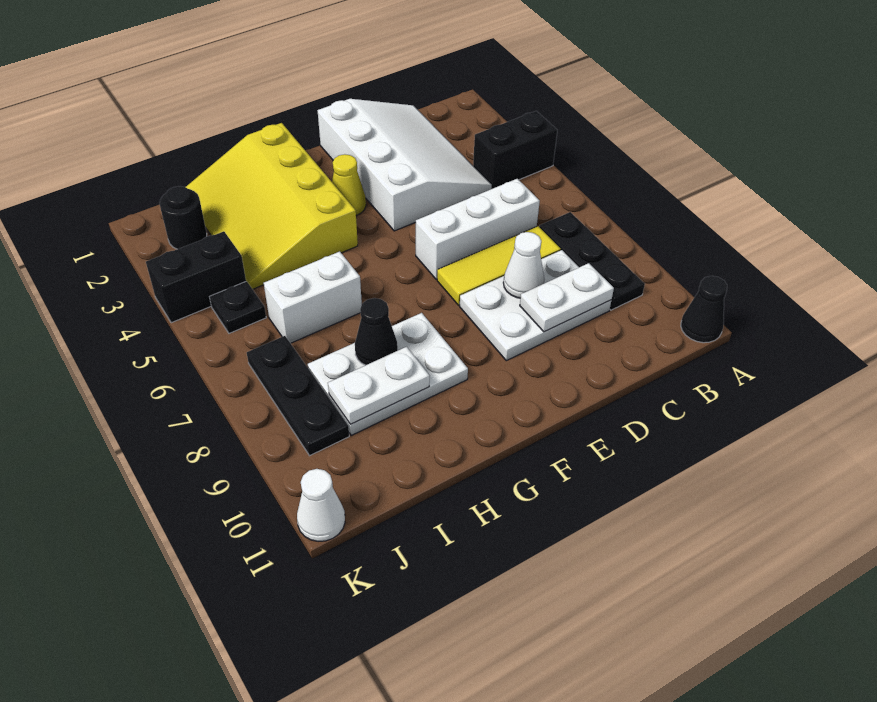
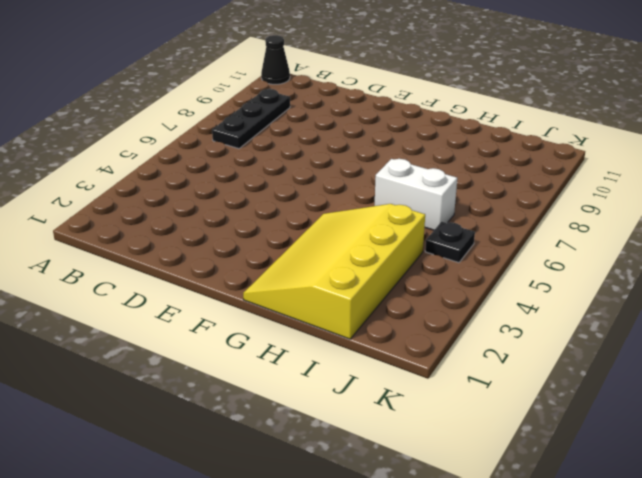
yellow slope G1:I4 level 1 top I -> yellow slope G1:I4 level 1 top G
none -> black brick A4:B4 level 1
none -> white slope C1:E4 level 1 top E
none -> white brick C6:E6 level 1

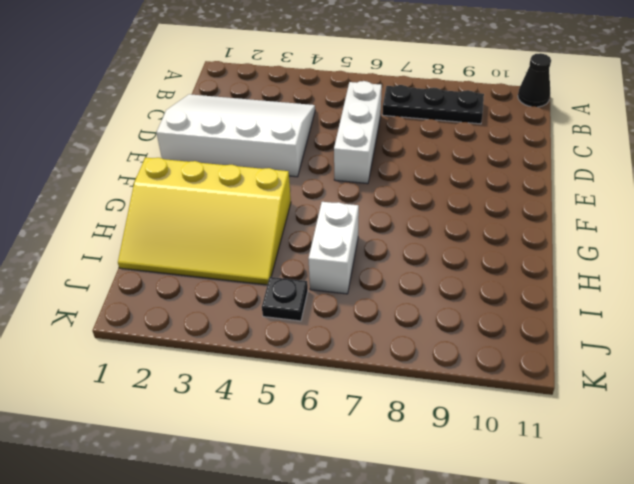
none -> black brick A4:B4 level 1
none -> yellow tile C7:E7 level 1
none -> white plate C8:E9 level 1

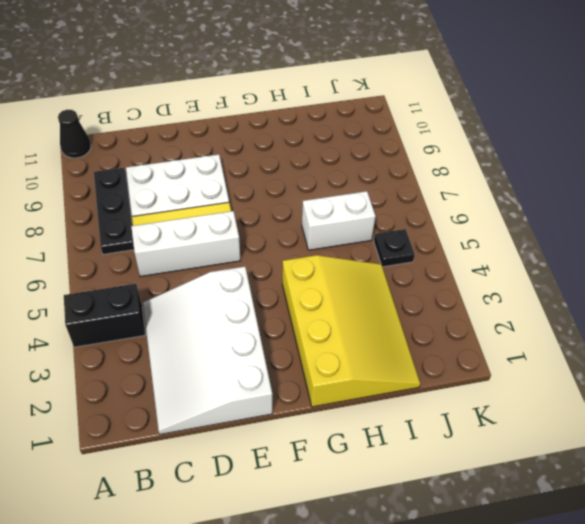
none -> yellow cone F3 level 1
none -> white plate G8:I9 level 1
none -> black round brick J2 level 1

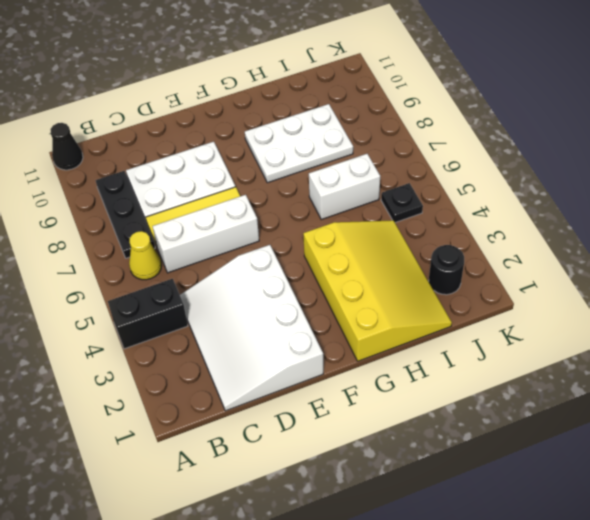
yellow cone B6 level 1 -> yellow cone F3 level 1
none -> black brick J4:K4 level 1
none -> black plate J7:J9 level 1
none -> white cone K11 level 1

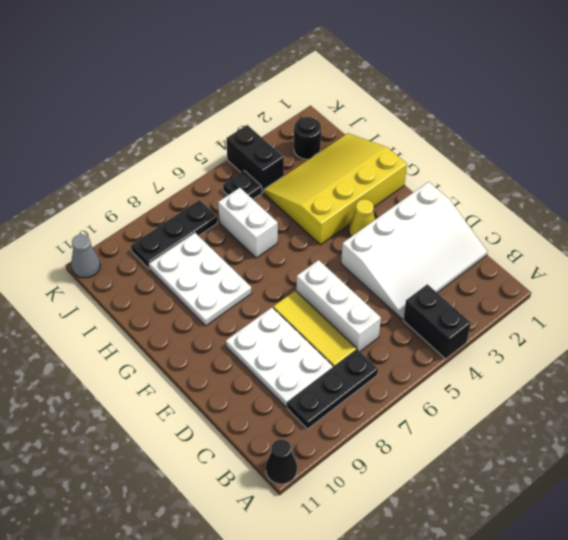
grey cone K11 level 1 -> white cone K11 level 1
none -> white plate C9:D9 level 2
none -> white cone D8 level 2
none -> black cone H8 level 2

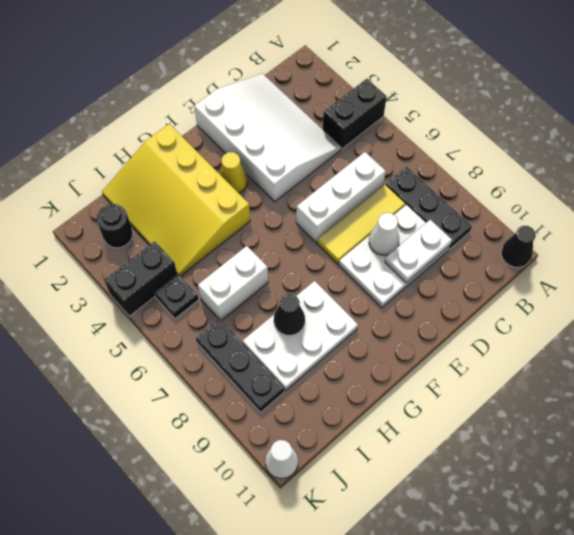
none -> white plate H9:I9 level 2

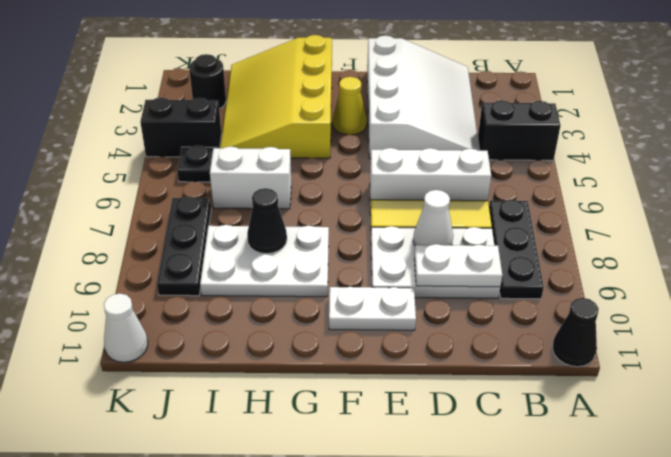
white plate E10:F10 level 1 -> white plate H9:I9 level 2

